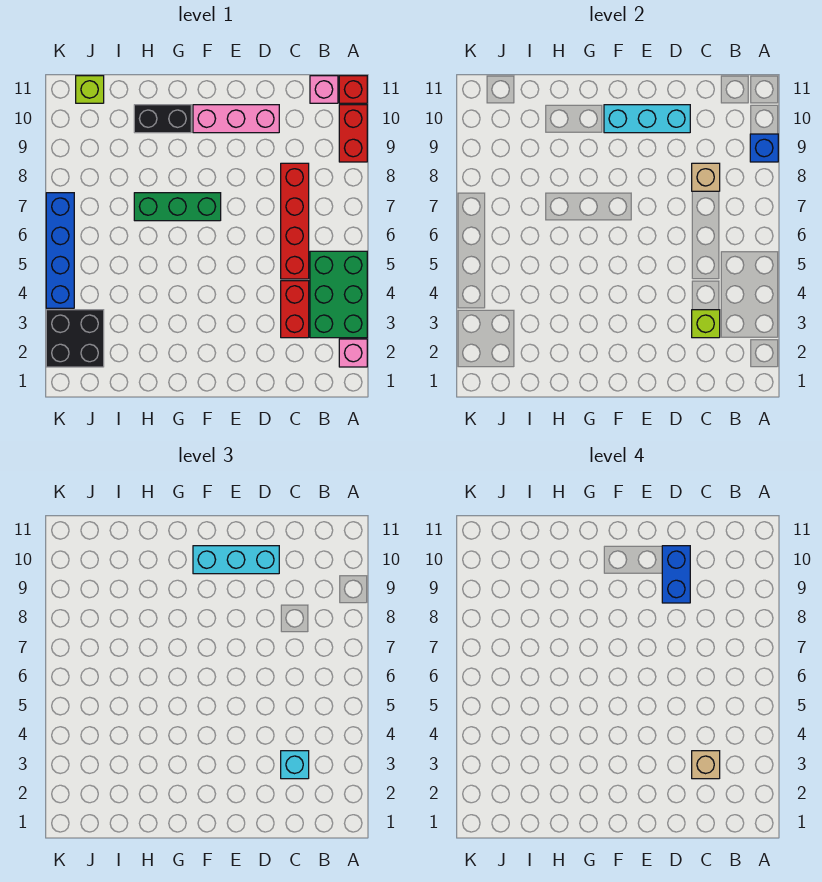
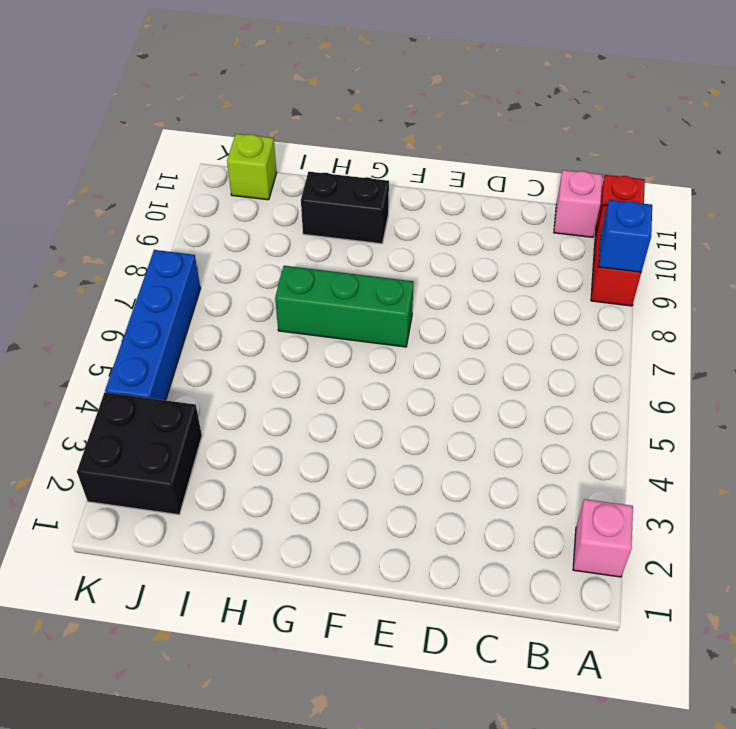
none -> green brick A3:B5 level 1
none -> red brick C3:C4 level 1
none -> red brick C5:C8 level 1

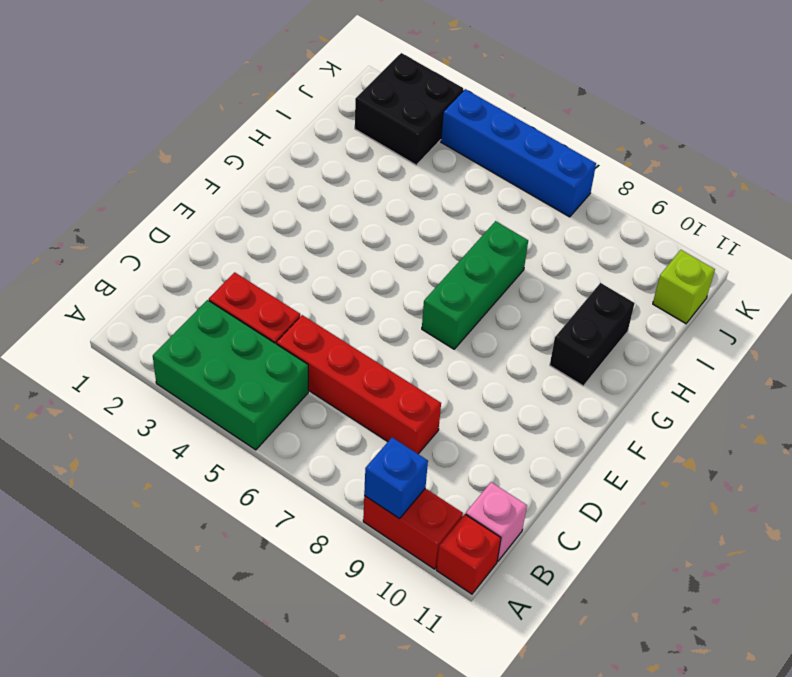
none -> pink brick A2 level 1
none -> pink brick D10:F10 level 1
none -> lime brick C3 level 2

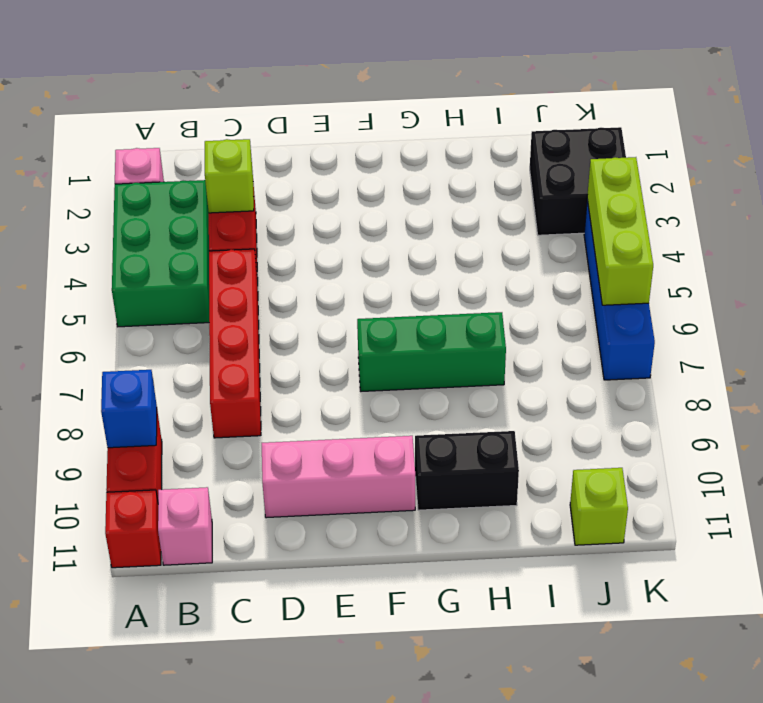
lime brick K4:K6 level 2 -> none
none -> tan brick C8 level 2
none -> cyan brick D10:F10 level 2
none -> cyan brick C3 level 3

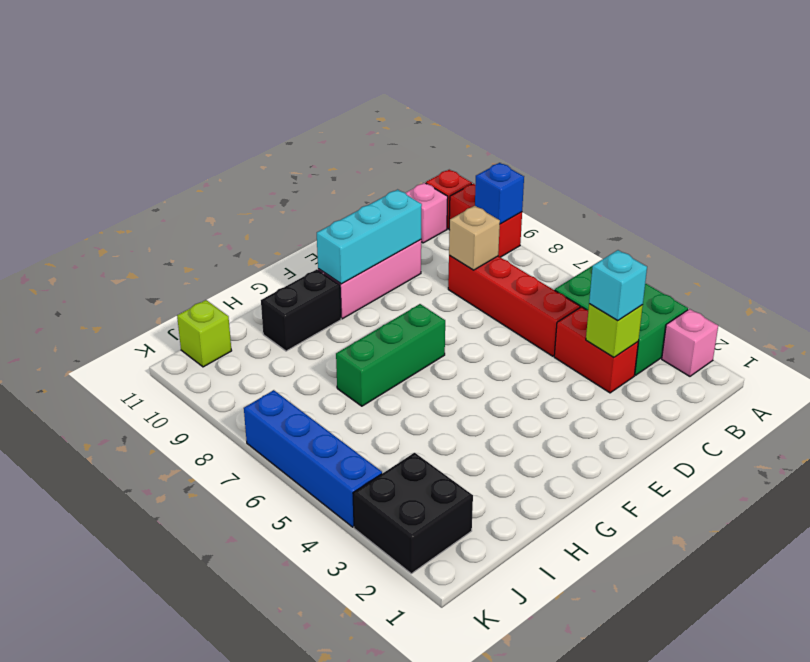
none -> cyan brick D10:F10 level 3
none -> tan brick C3 level 4
none -> blue brick D9:D10 level 4

